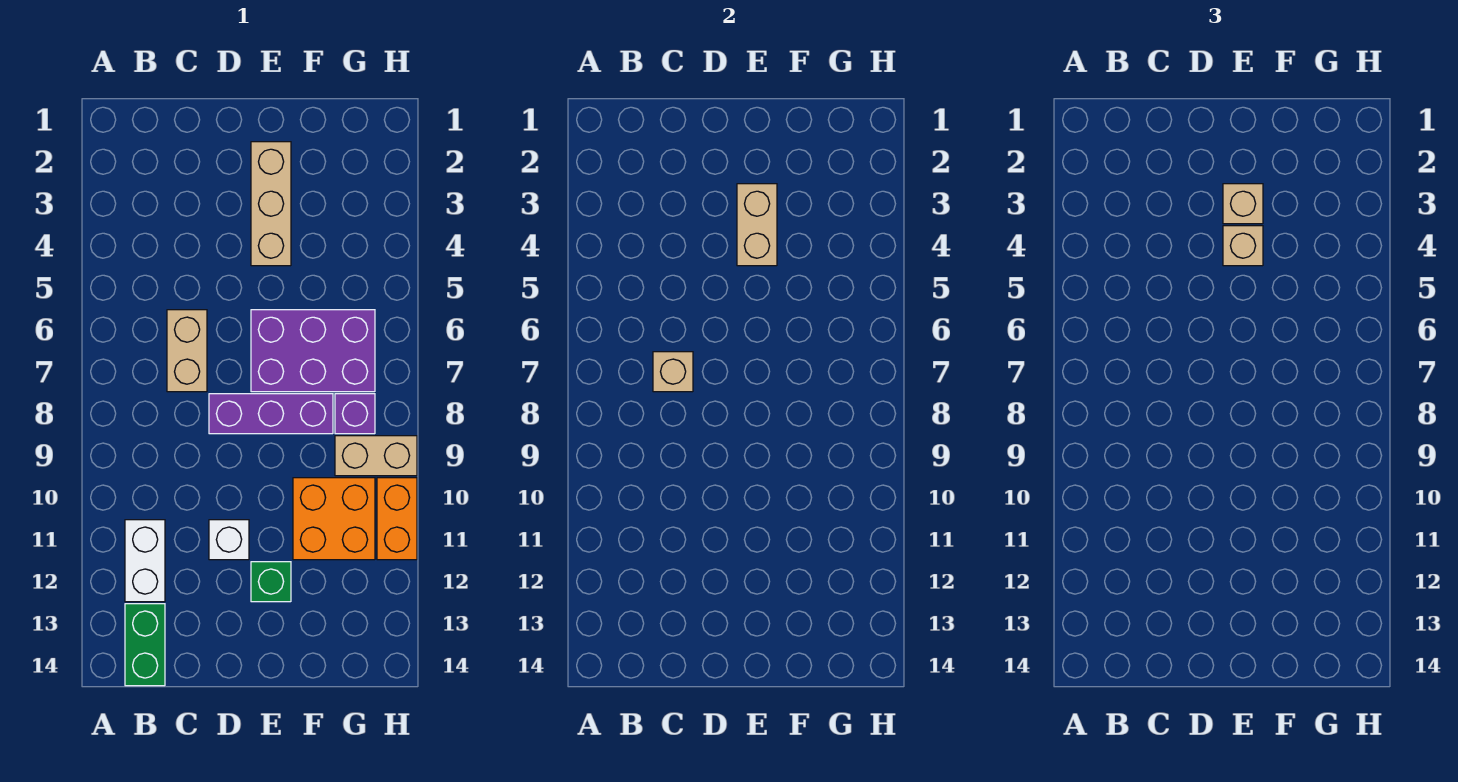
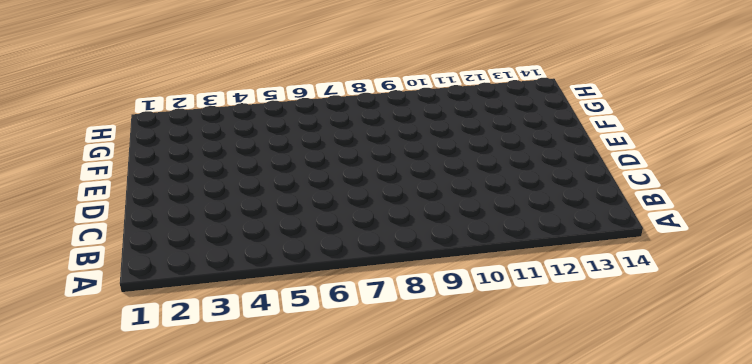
none -> white brick B11:B12 level 1
none -> green brick B13:B14 level 1
none -> tan brick C6:C7 level 1

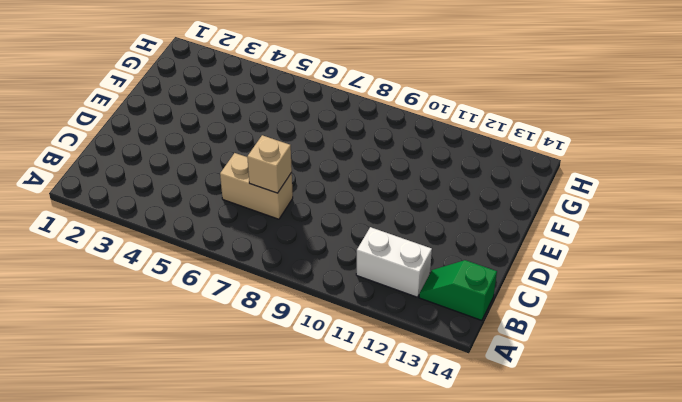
green slope B13:B14 level 1 top 14 -> green brick B13:B14 level 1
none -> purple brick D8:F8 level 1
none -> white brick D11 level 1
none -> tan brick E2:E4 level 1

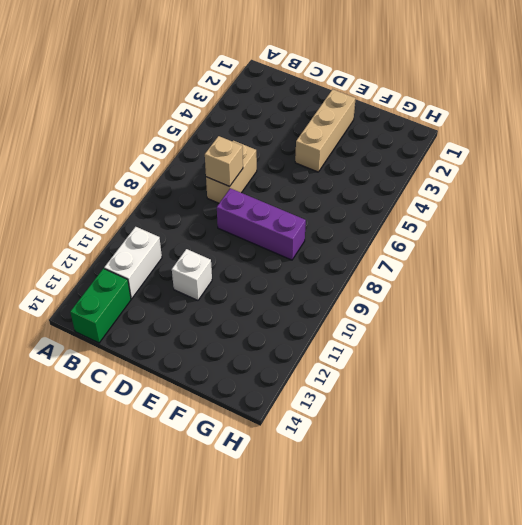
none -> purple brick E6:G7 level 1
none -> green brick E12 level 1
none -> orange brick F10:G11 level 1

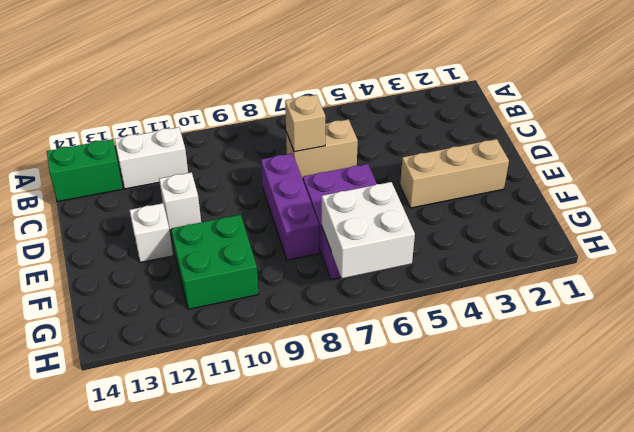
white brick E12 level 1 -> green brick E12 level 1
green brick F10:G11 level 1 -> orange brick F10:G11 level 1
white brick G6:H7 level 2 -> none
none -> purple brick G8 level 1
none -> tan brick G9:H9 level 1
none -> orange brick H10:H11 level 1

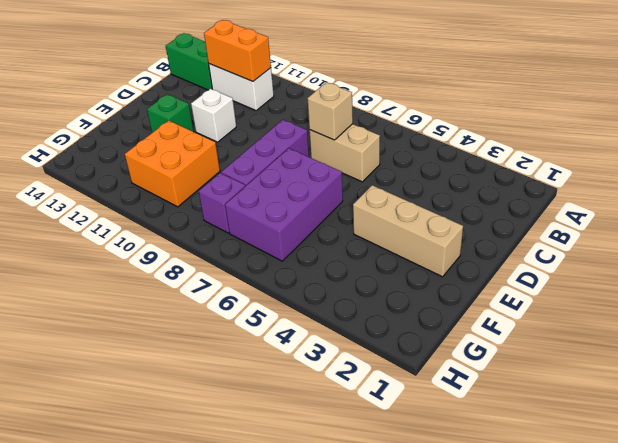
orange brick B11:B12 level 2 -> orange brick H10:H11 level 1
none -> tan brick G9:H9 level 1
none -> tan brick E3:E4 level 2
none -> tan brick E3 level 3

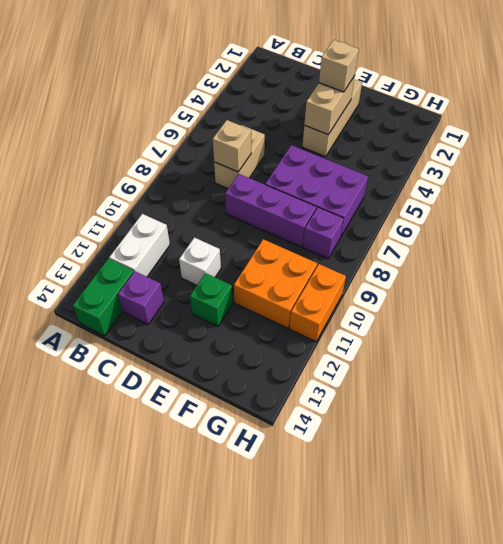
purple brick C13 level 1 -> none
none -> tan brick G9:H9 level 1
none -> tan brick E4 level 3

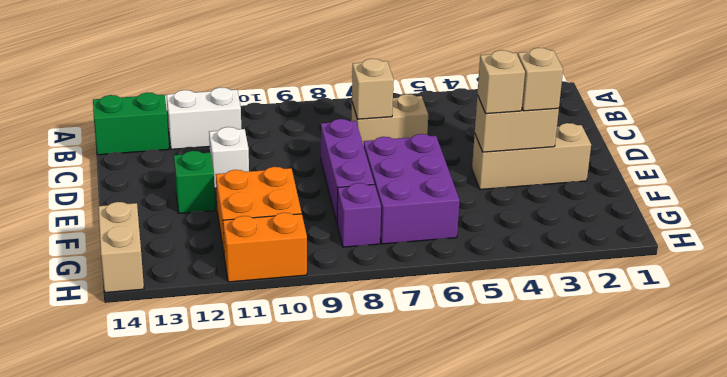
tan brick G14:H14 level 1 -> tan brick G9:H9 level 1

